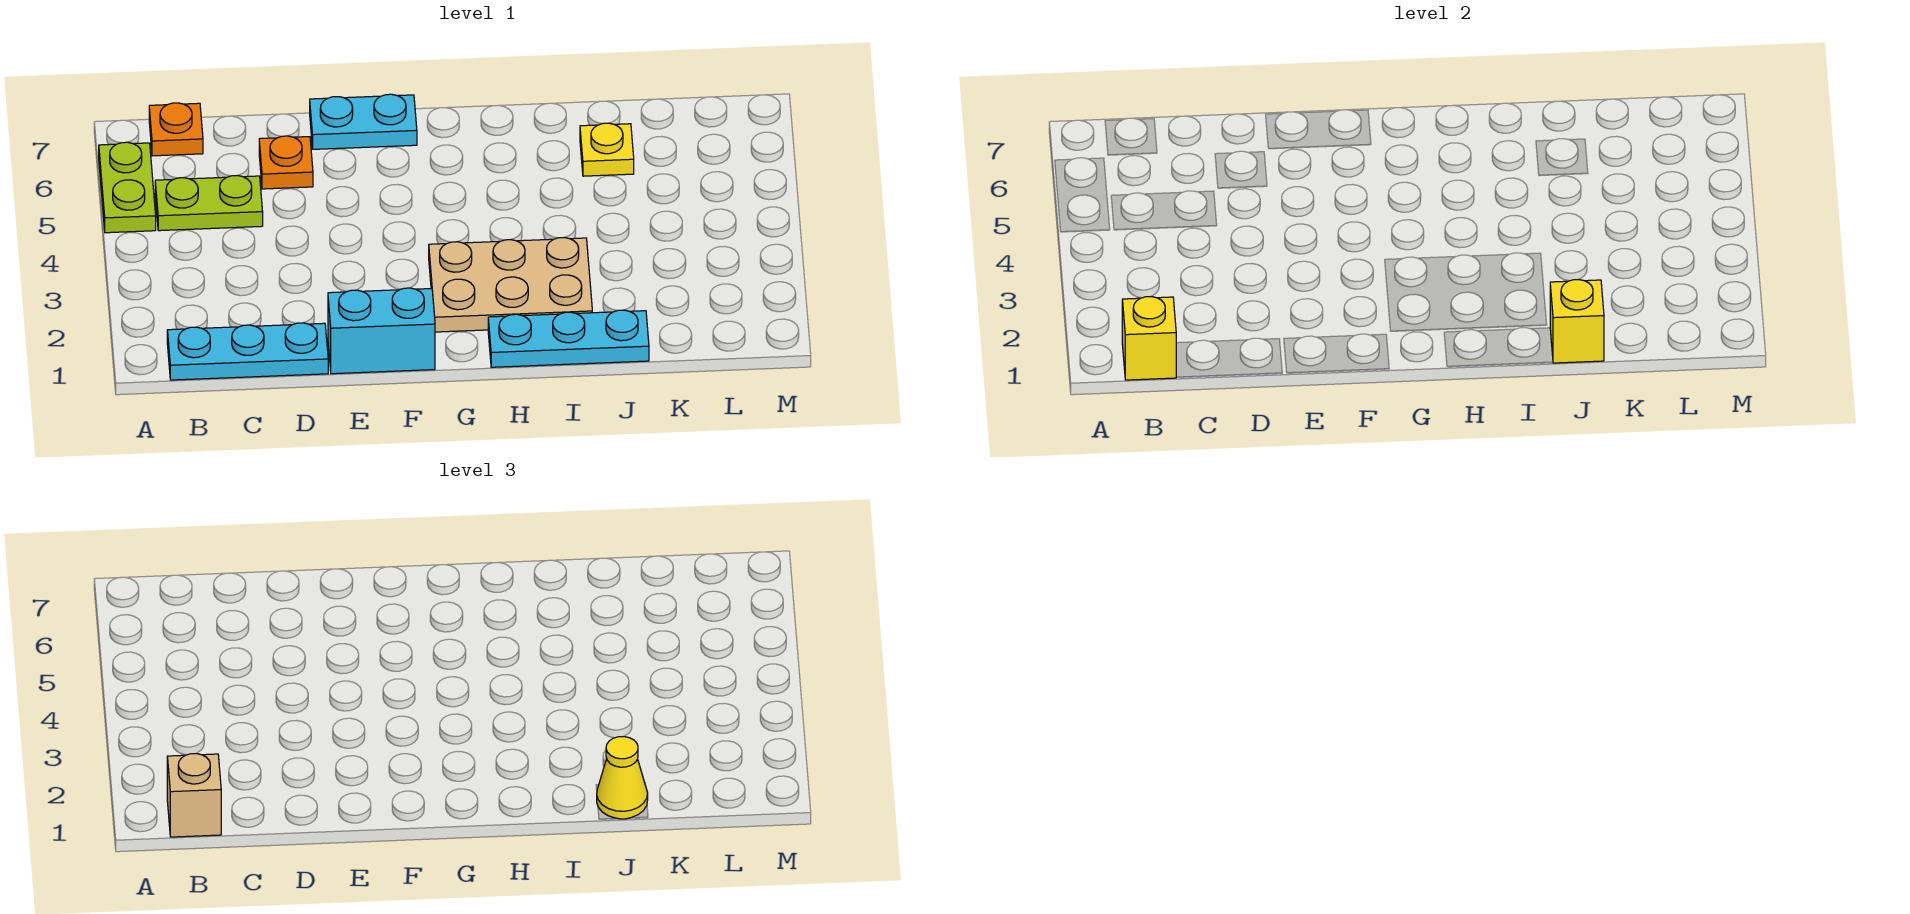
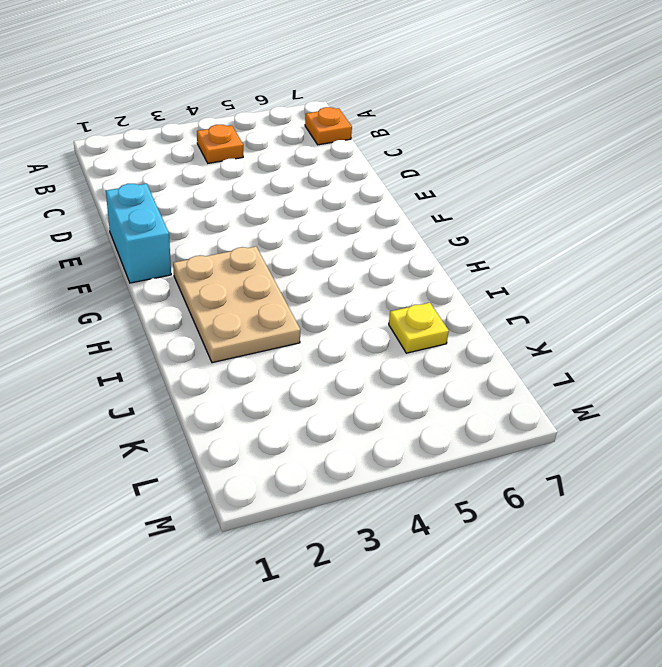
orange plate B4 level 1 -> orange plate D6 level 1
none -> lime plate A5:A6 level 1
none -> cyan plate B1:D1 level 1
none -> lime plate B5:C5 level 1

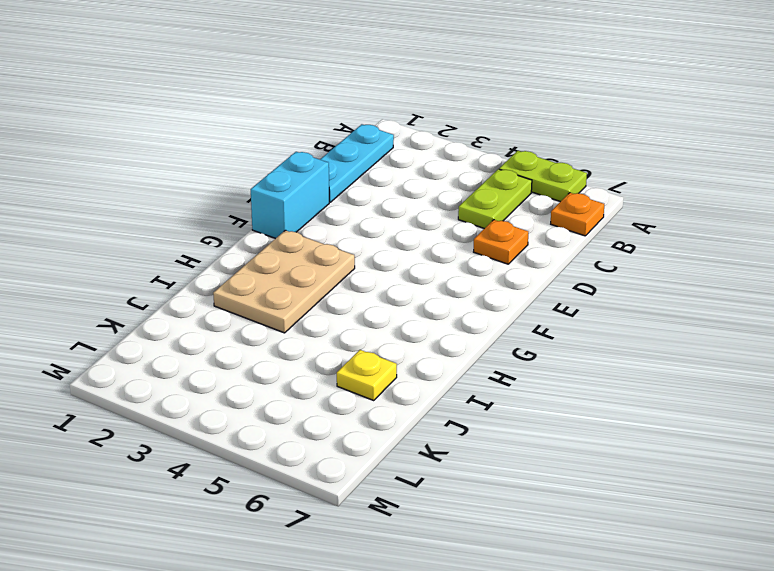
none -> cyan plate E7:F7 level 1
none -> cyan plate H1:J1 level 1
none -> yellow brick B1 level 2

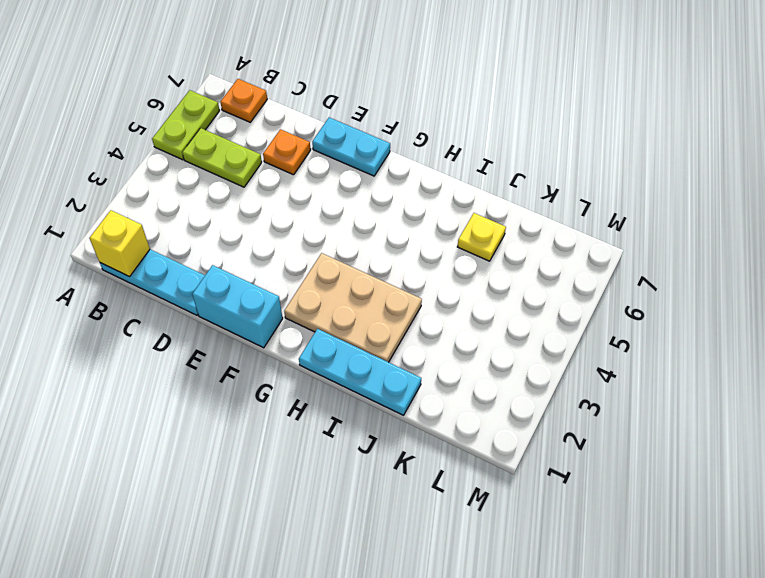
none -> yellow brick J1 level 2
none -> tan brick B1 level 3
none -> yellow cone J1 level 3

